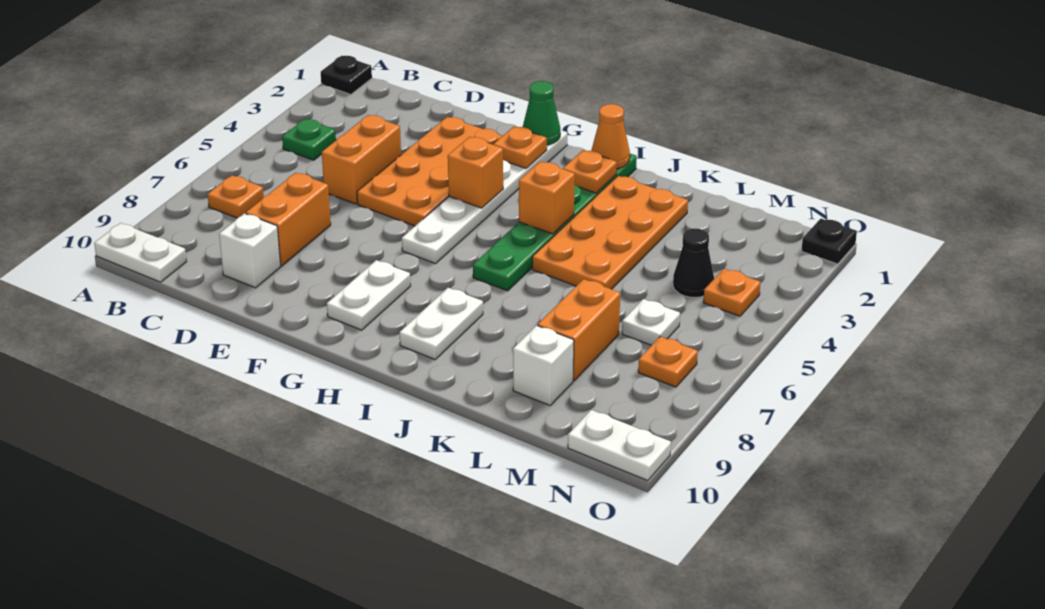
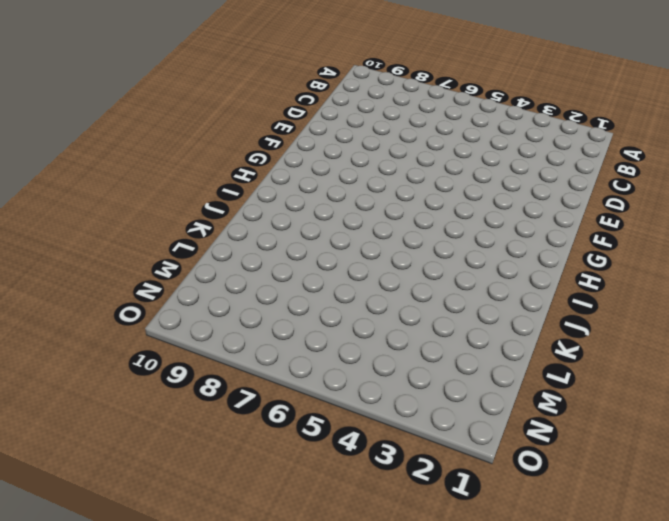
none -> black plate A1 level 1
none -> white plate A10:B10 level 1
none -> green plate B4 level 1

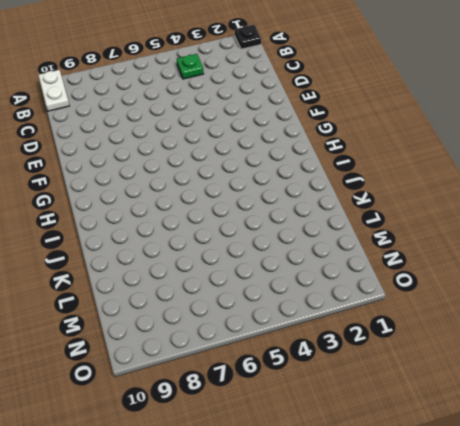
none -> orange plate B7 level 1
none -> orange brick D4:D5 level 1
none -> orange brick D7:D8 level 1

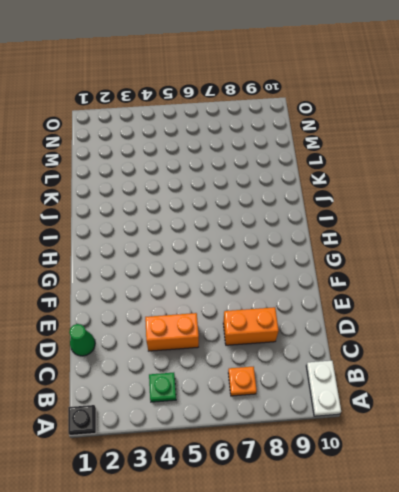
green cone D1 level 1 -> green cone G1 level 2
none -> white brick D9 level 1
none -> orange plate E2:F5 level 1
none -> white plate G1:G6 level 1

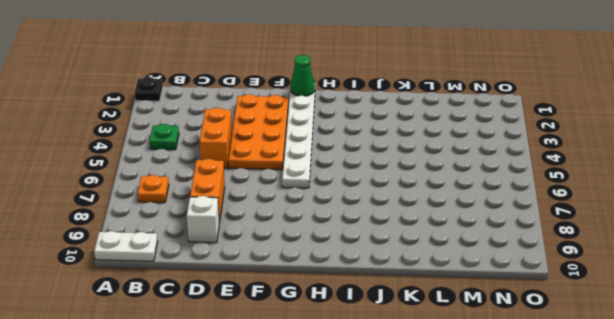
none -> white plate G8:G9 level 1
none -> green plate I1:I6 level 1
none -> white plate I8:I9 level 1

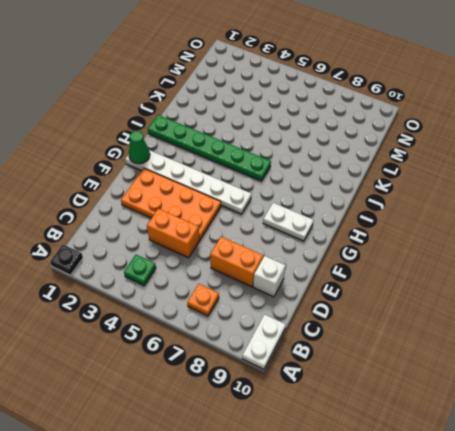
none -> white plate I8:I9 level 1
none -> orange plate J2:K5 level 1
none -> orange brick L7:L8 level 1

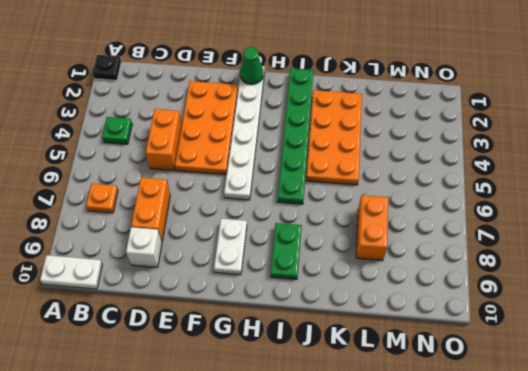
green plate I8:I9 level 1 -> white plate I8:I9 level 1
none -> white brick L9 level 1
none -> black cone M4 level 1
none -> white plate M6 level 1

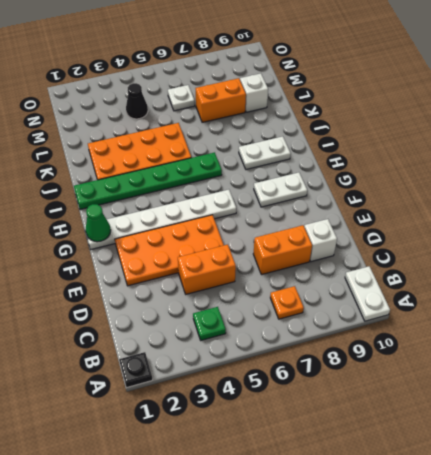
none -> orange plate N4 level 1
none -> orange plate N7 level 1
none -> white plate N10:O10 level 1

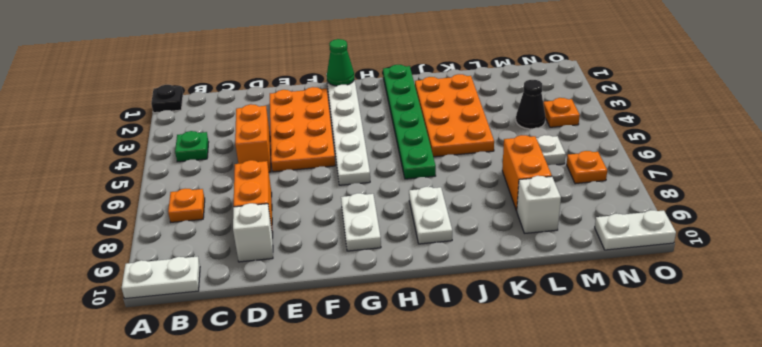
none -> black plate O1 level 1
none -> orange plate G2 level 2
none -> orange brick G4 level 2

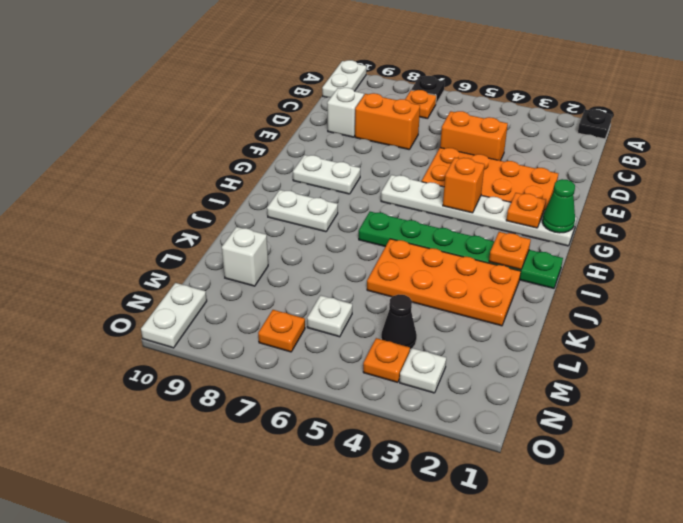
black plate A7 level 1 -> black plate O1 level 1
white plate N3 level 1 -> none
none -> green plate B4 level 1
none -> orange brick L7:L8 level 1
none -> orange cone I1 level 2

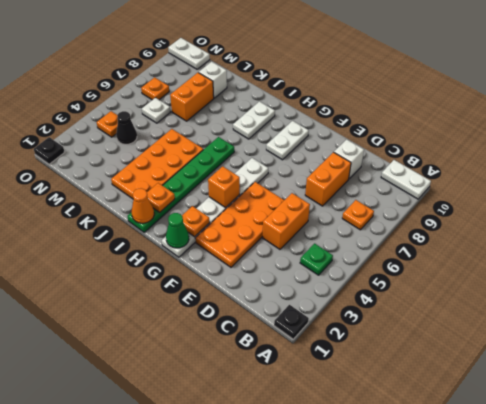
none -> orange brick I4 level 2

